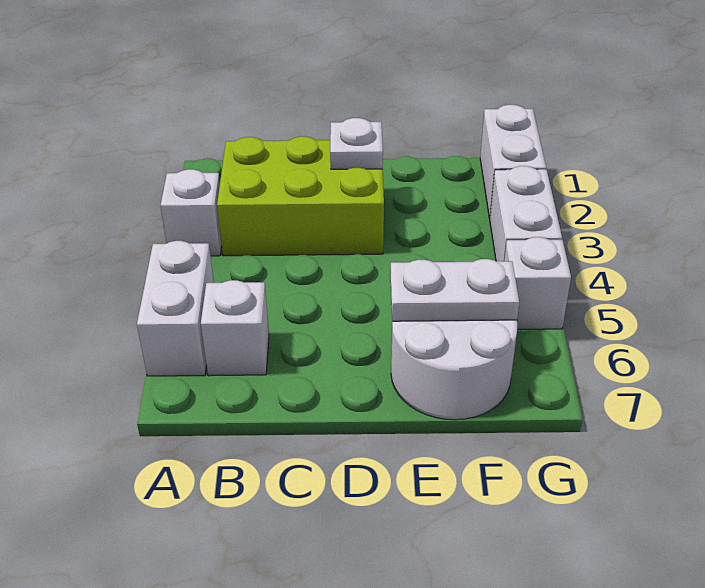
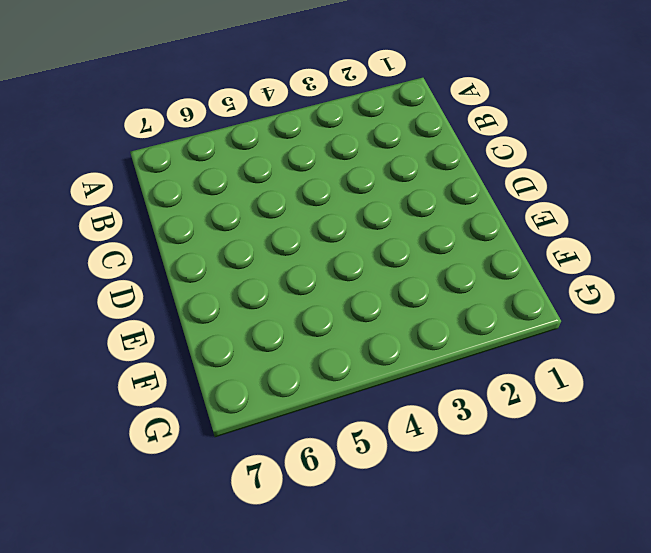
none -> white brick A3 level 1
none -> white brick A5:A6 level 1

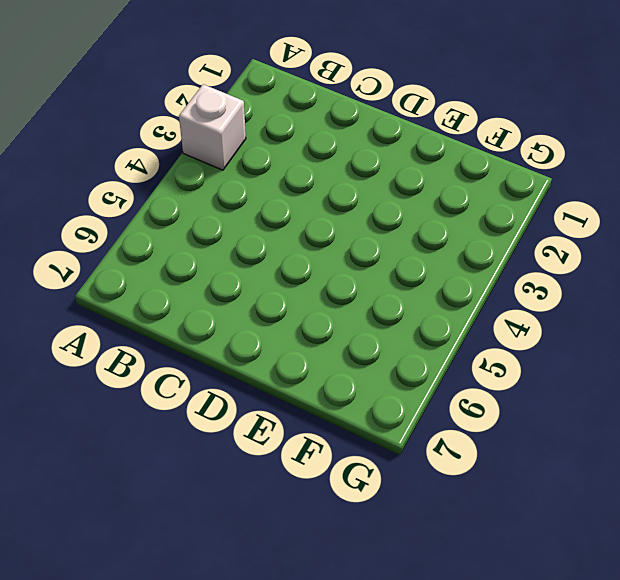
none -> white brick A5:A6 level 1
none -> lime brick B2:D3 level 1

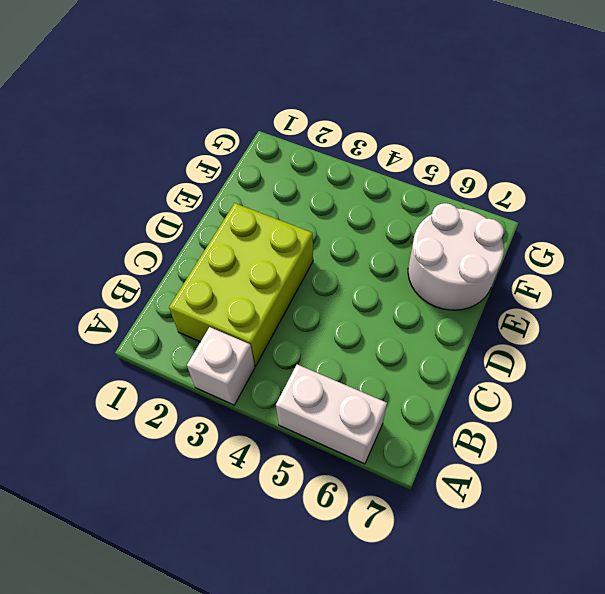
none -> white brick B6 level 1
none -> white brick G1:G2 level 1

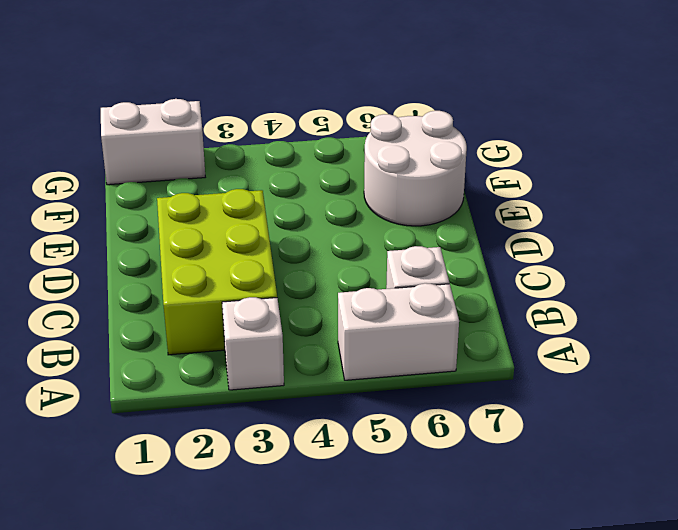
none -> white brick G3:G4 level 1
none -> white brick G5 level 1

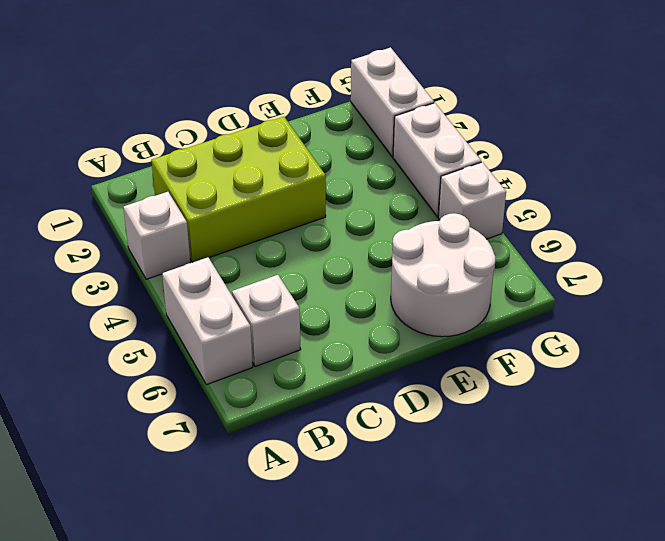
none -> white plate D2 level 2
none -> white plate E6:F6 level 2

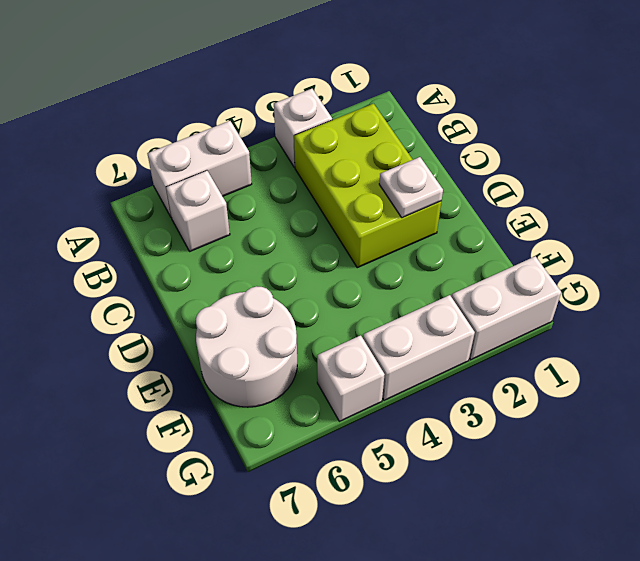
none -> white plate E6:F6 level 2

